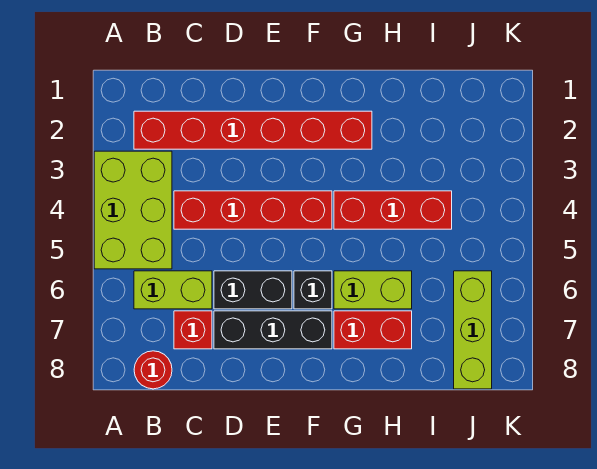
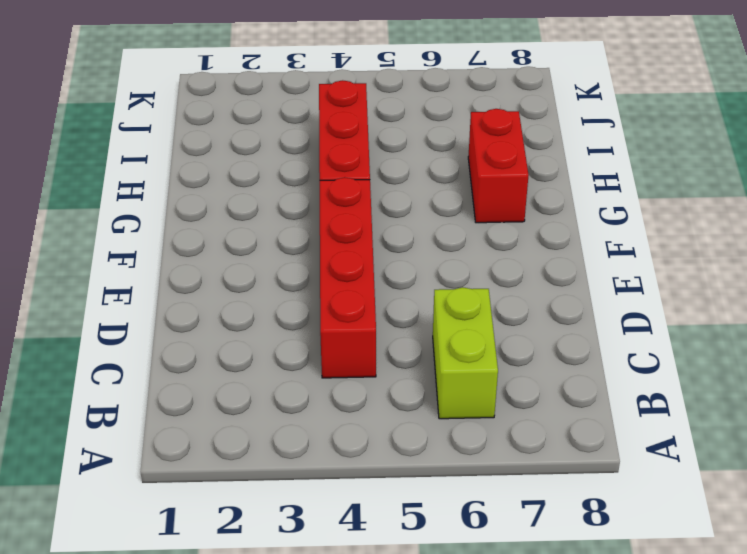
none -> lime brick A3:B5 level 1
none -> red brick B2:G2 level 1
none -> red round brick B8 level 1

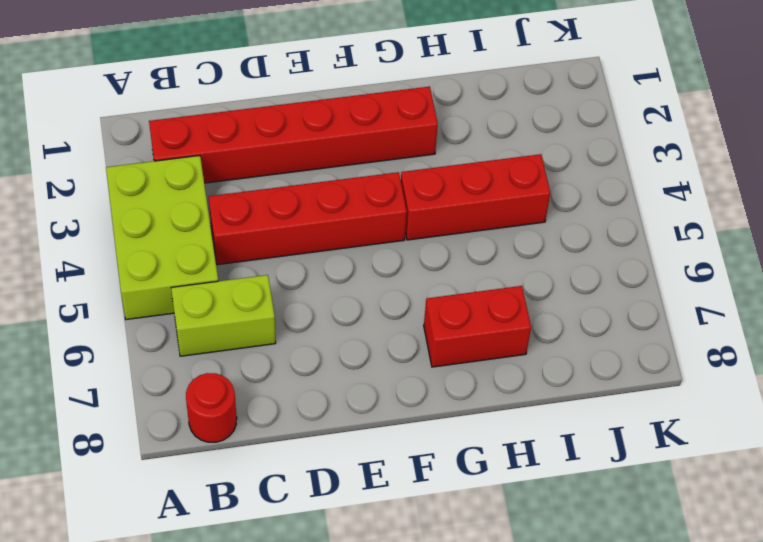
none -> red brick C7 level 1
none -> black brick D6:E6 level 1
none -> black brick D7:F7 level 1

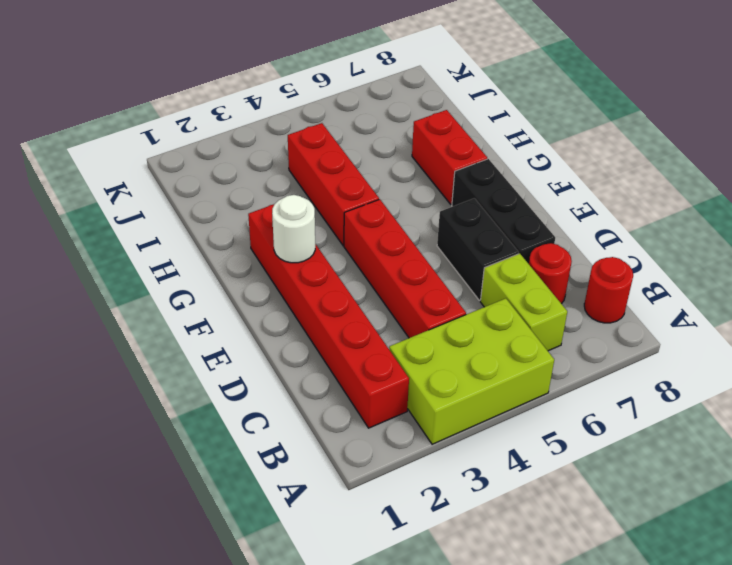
red round brick C7 level 1 -> red brick C7 level 1
white round brick F2 level 2 -> none
none -> black brick F6 level 1
none -> lime brick G6:H6 level 1
none -> lime brick J6:J8 level 1

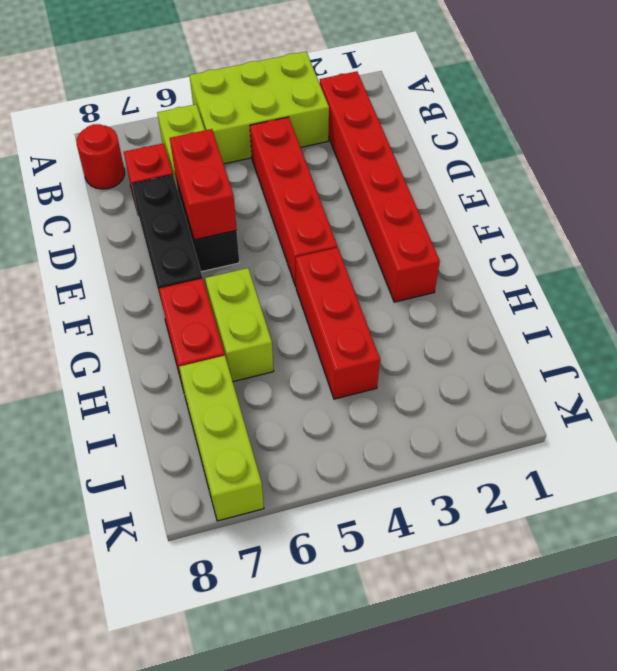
red brick D6:E6 level 2 -> none
lime brick I7:K7 level 1 -> lime brick J6:J8 level 1
none -> black brick F6 level 1

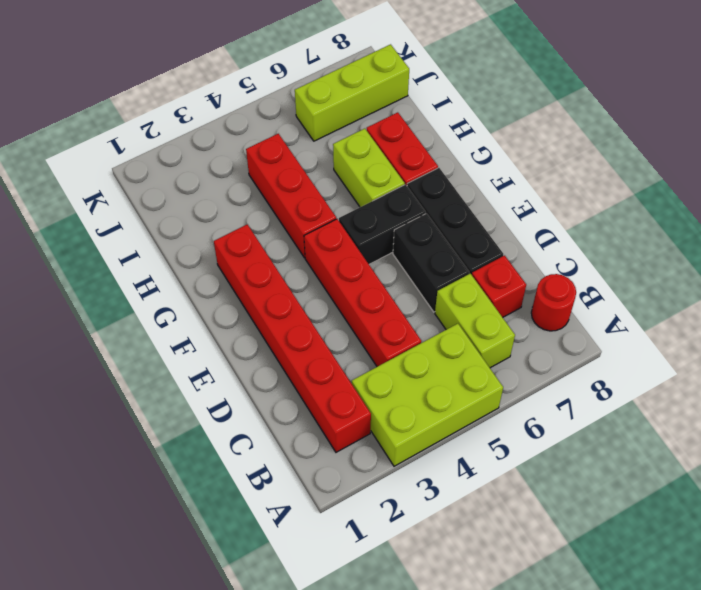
black brick F5:F6 level 1 -> black brick F6 level 1

